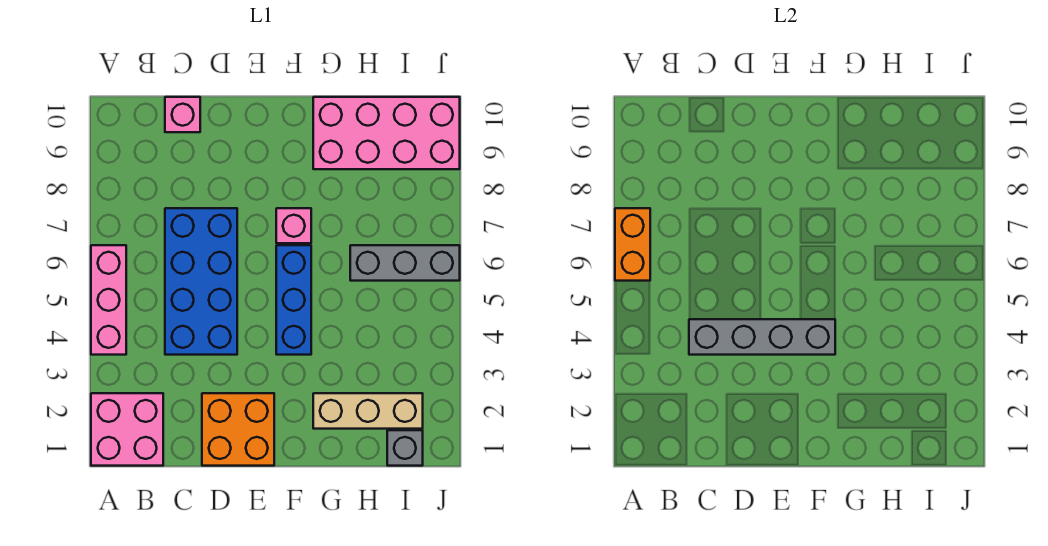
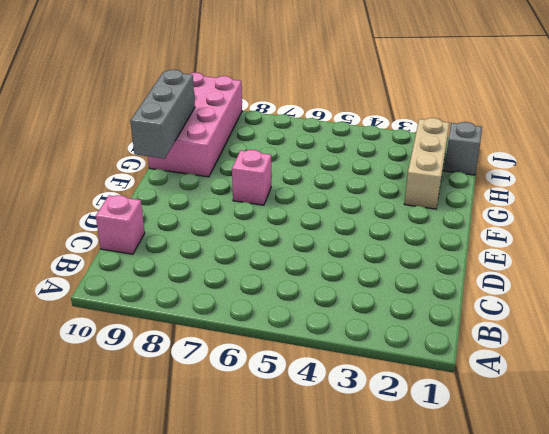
grey brick F10:H10 level 2 -> grey brick H6:J6 level 1
none -> pink brick A1:B2 level 1
none -> pink brick A4:A6 level 1
none -> blue brick C4:D7 level 1

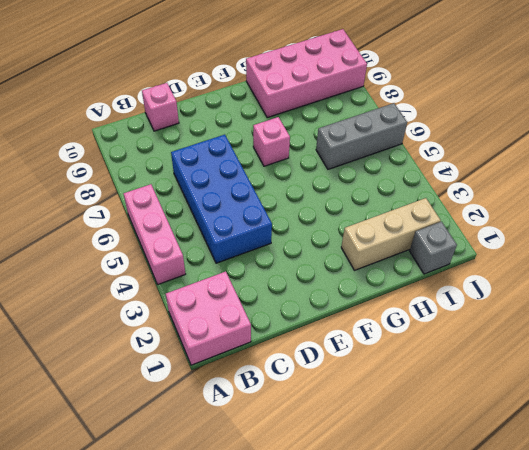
none -> orange brick D1:E2 level 1
none -> blue brick F4:F6 level 1
none -> orange brick A6:A7 level 2

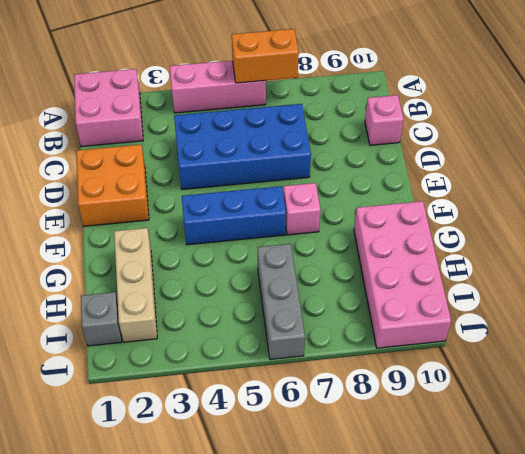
none -> grey brick C4:F4 level 2

